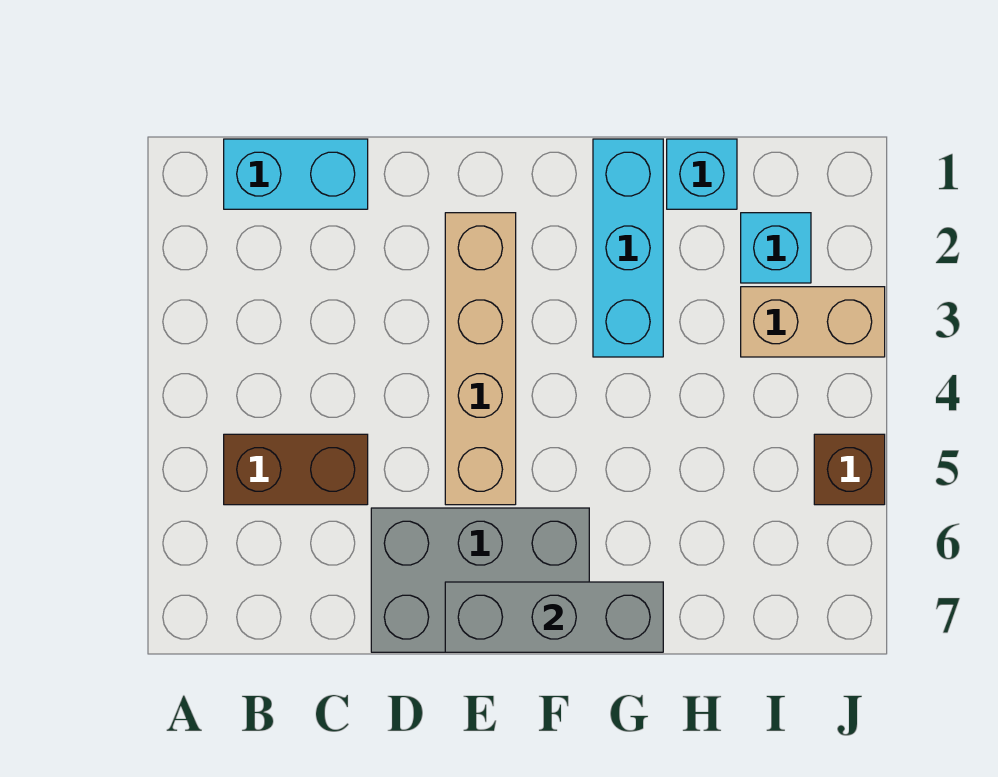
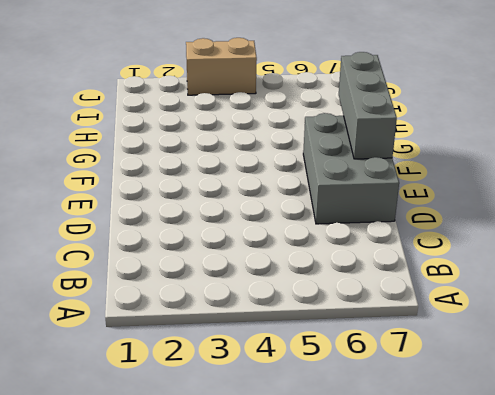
tan brick J3:J4 level 1 -> tan brick I3:J3 level 1
none -> cyan brick B1:C1 level 1
none -> brown brick B5:C5 level 1

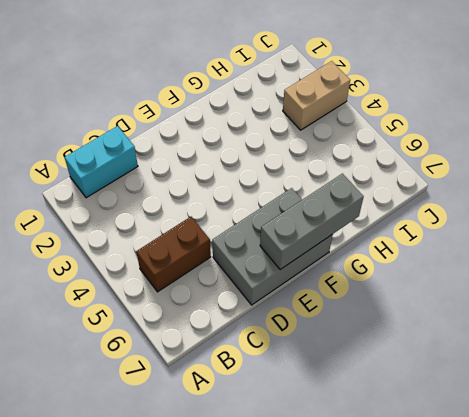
none -> tan brick E2:E5 level 1
none -> cyan brick G1:G3 level 1

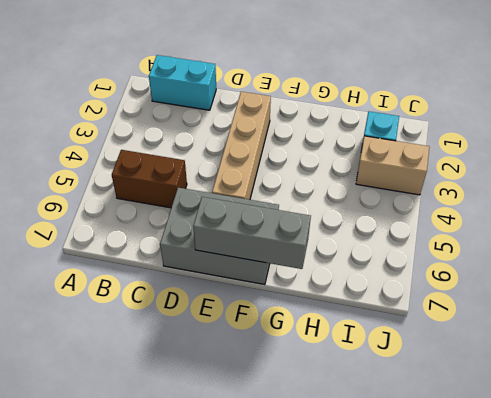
none -> cyan brick G1:G3 level 1
none -> cyan brick H1 level 1

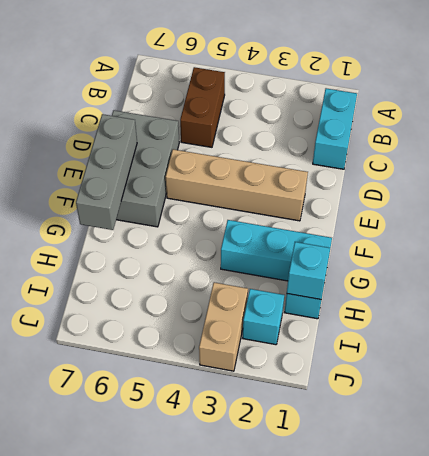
cyan brick H1 level 2 -> none
none -> brown brick J5 level 1

